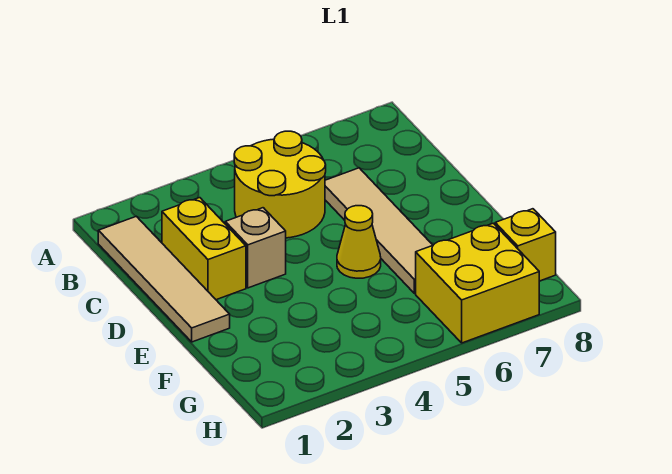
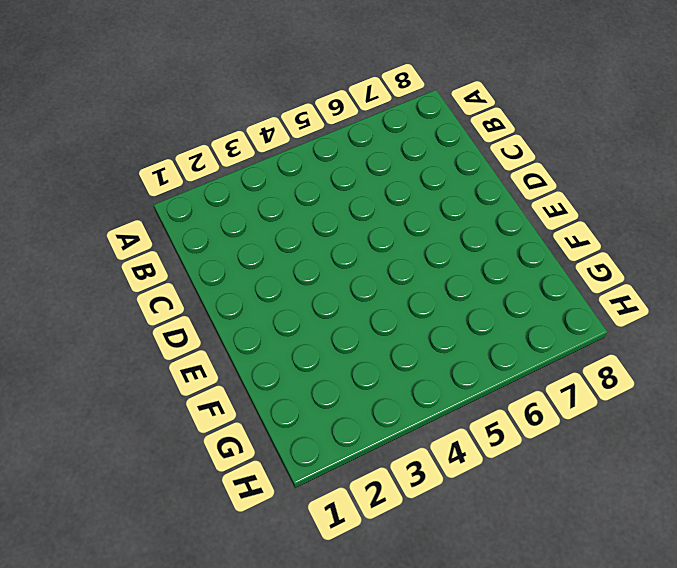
none -> tan tile B1:E1 level 1
none -> yellow round brick B4:C5 level 1

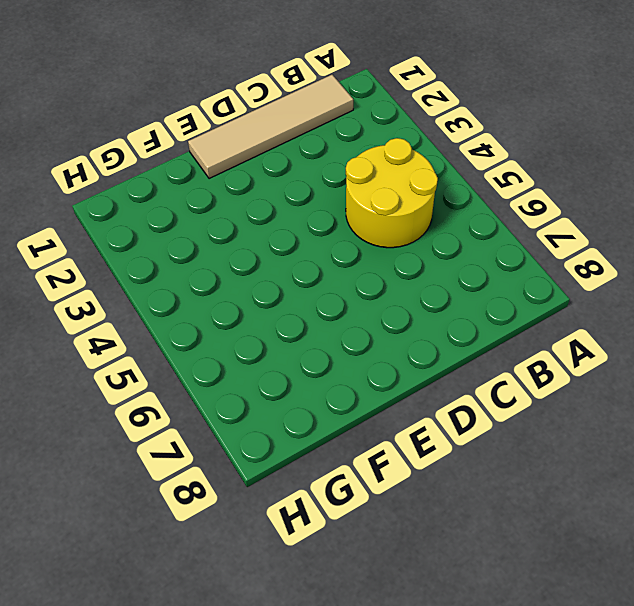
none -> yellow brick C2:D2 level 1
none -> tan tile C6:F6 level 1

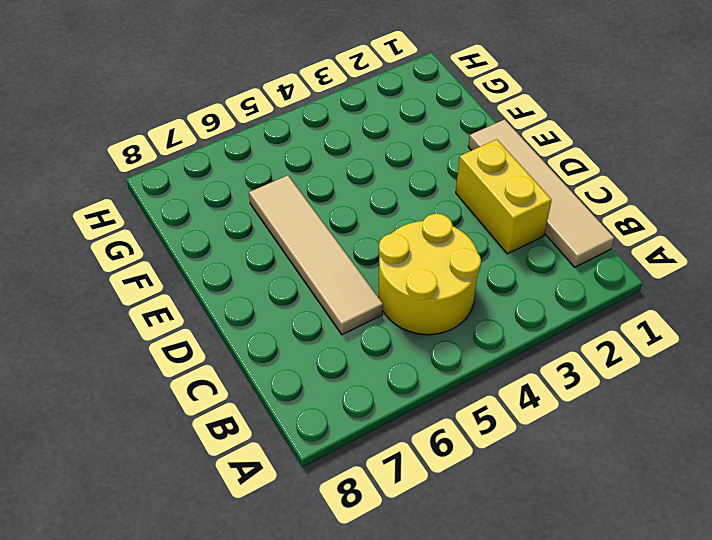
none -> tan brick D3 level 1
none -> yellow cone E5 level 1

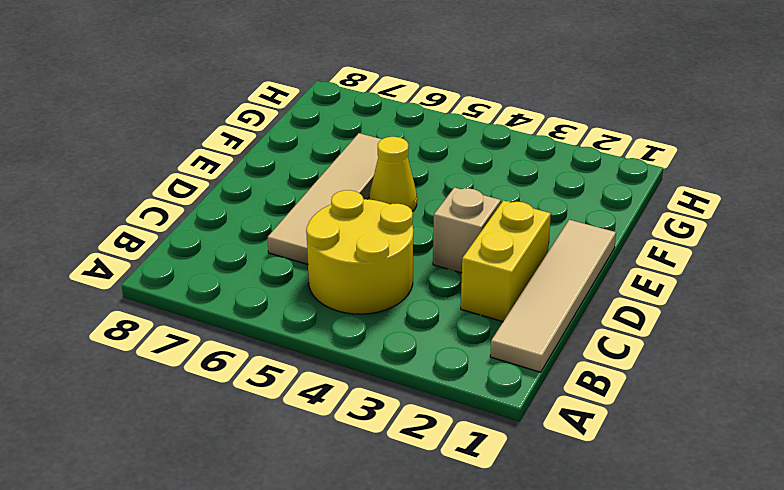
none -> yellow brick G6:H7 level 1
none -> yellow brick G8 level 1

